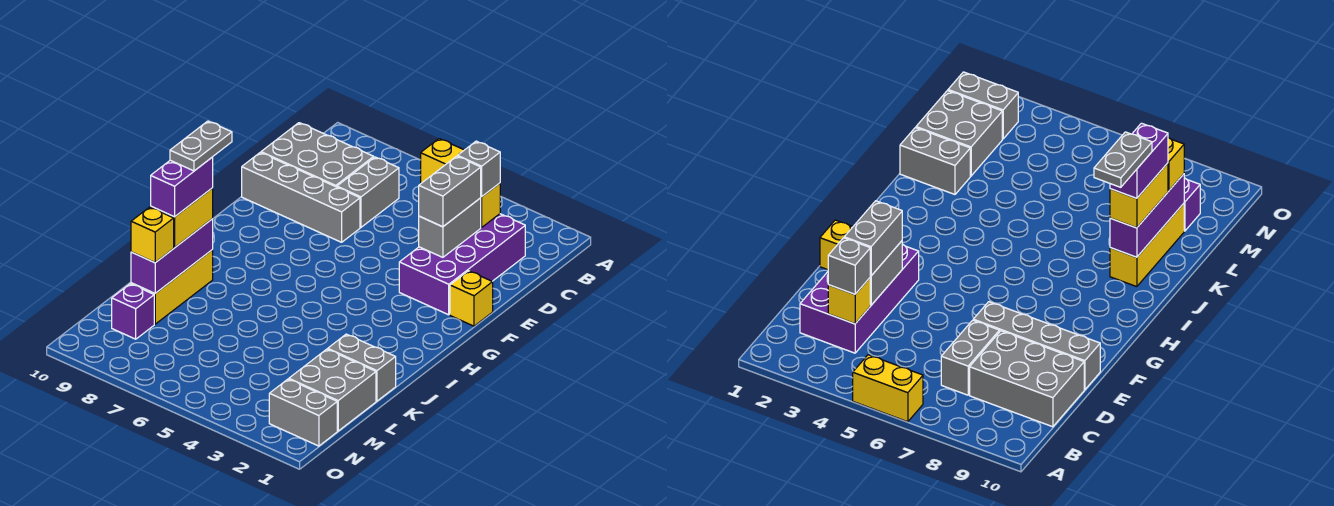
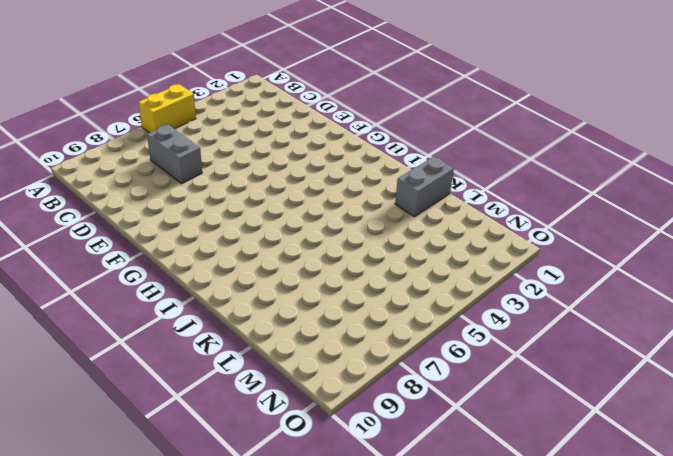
none -> purple brick C2:F3 level 1
none -> grey brick C8:D10 level 1
none -> grey brick E7:E10 level 1

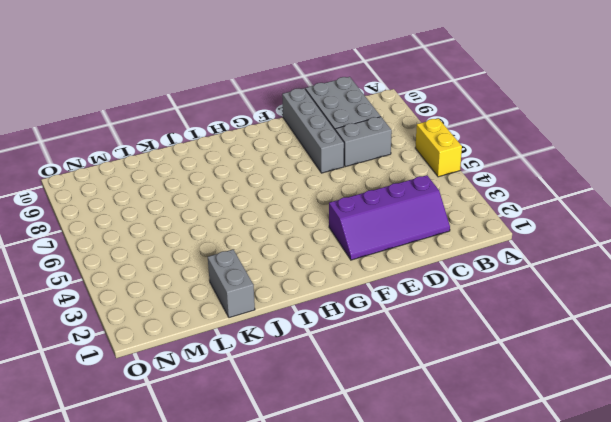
purple slope C2:F3 level 1 top 3 -> purple brick C2:F3 level 1
none -> yellow brick F1 level 1
none -> yellow brick J9:L9 level 1
none -> grey brick L1:M2 level 1

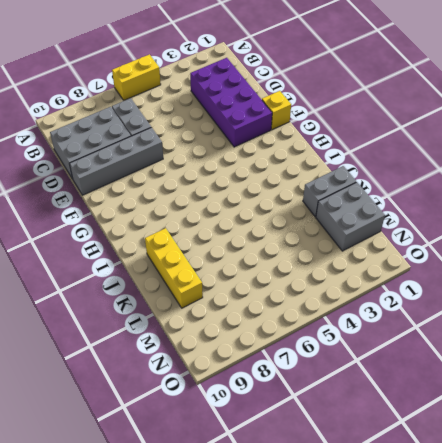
none -> purple brick M9 level 1
none -> grey brick N1:N2 level 1
none -> yellow brick C3 level 2

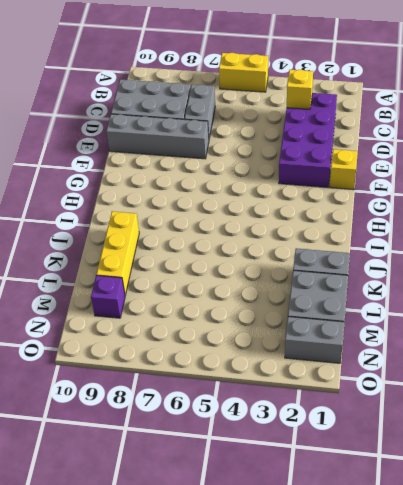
none -> grey brick D3:E3 level 2
none -> purple brick J9:L9 level 2
none -> grey brick C3 level 3

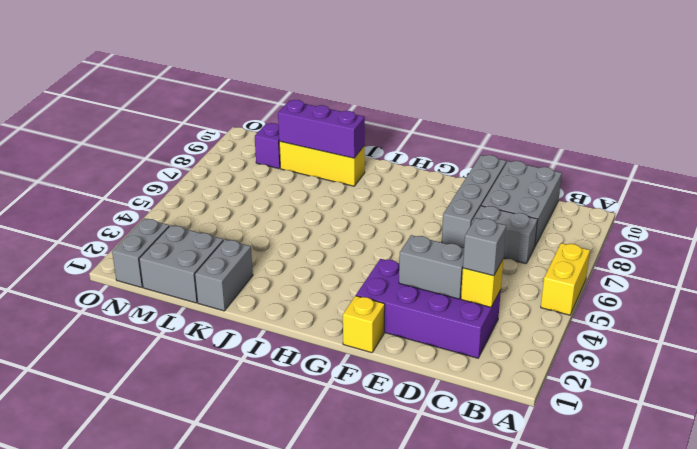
none -> grey brick D3:E3 level 3
none -> yellow brick J9:K9 level 3
none -> yellow brick L9 level 3

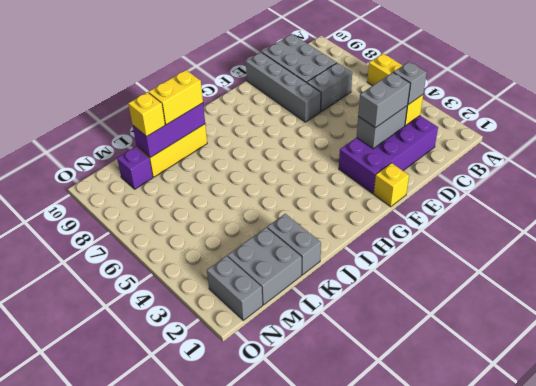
none -> purple brick J9:K9 level 4
none -> grey plate I9:J9 level 5

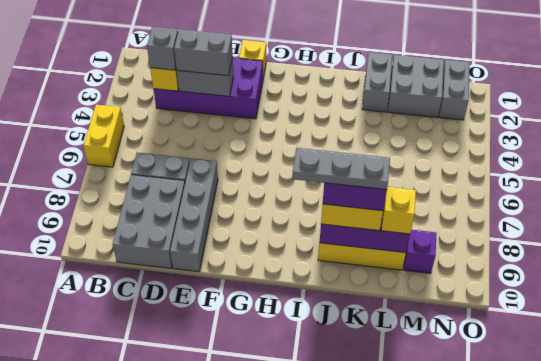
grey plate I9:K9 level 5 -> grey plate I9:J9 level 5

